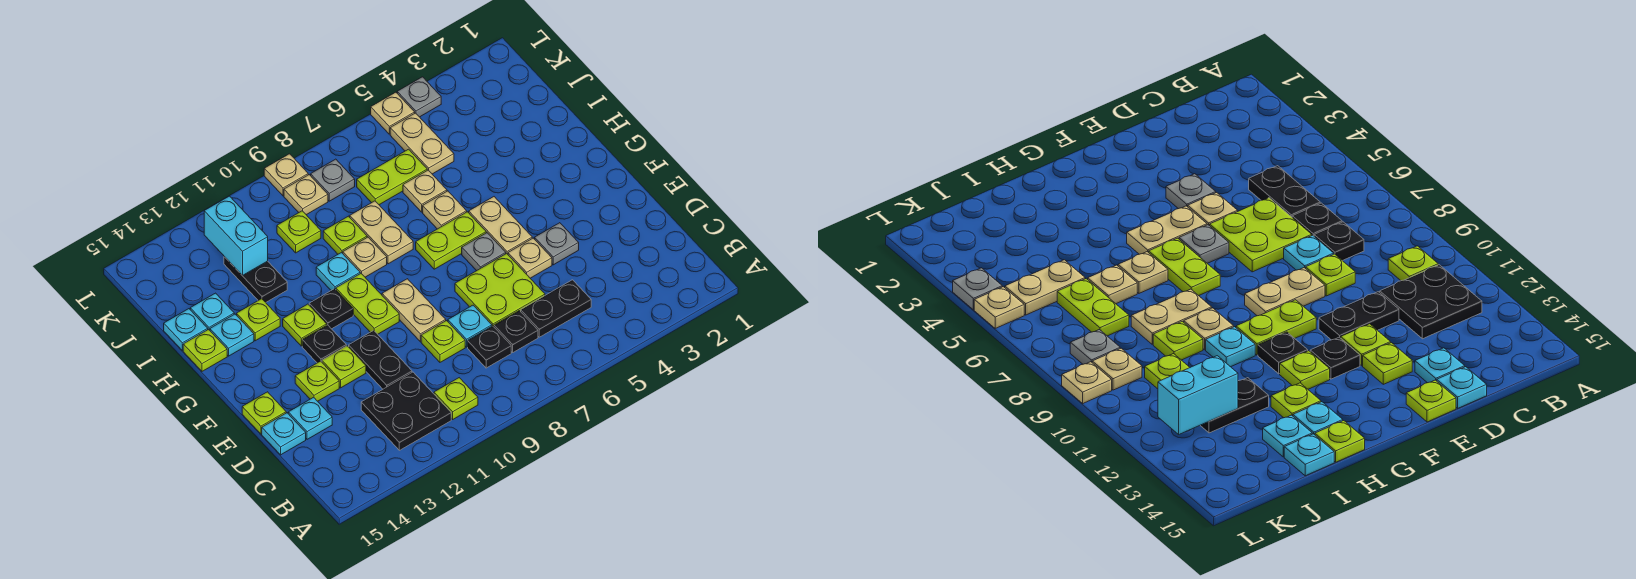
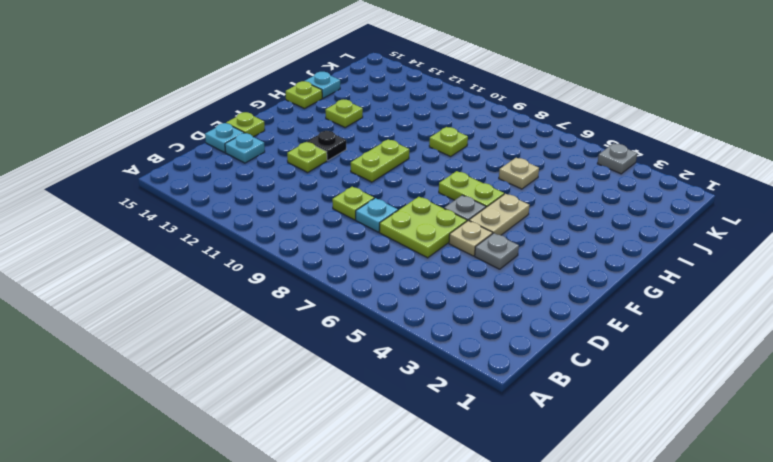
none -> lime plate B10 level 1
none -> black plate B11:C12 level 1
none -> black plate C5:C6 level 1
none -> black plate C7 level 1

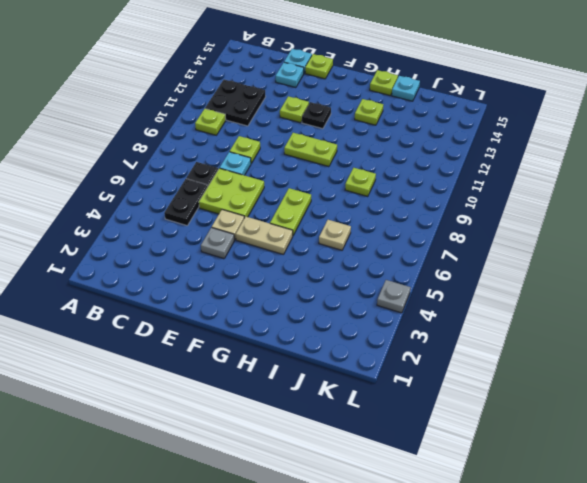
none -> black plate C8 level 1
none -> black plate D11:E11 level 1
none -> tan plate E9:F9 level 1
none -> lime plate E13 level 1

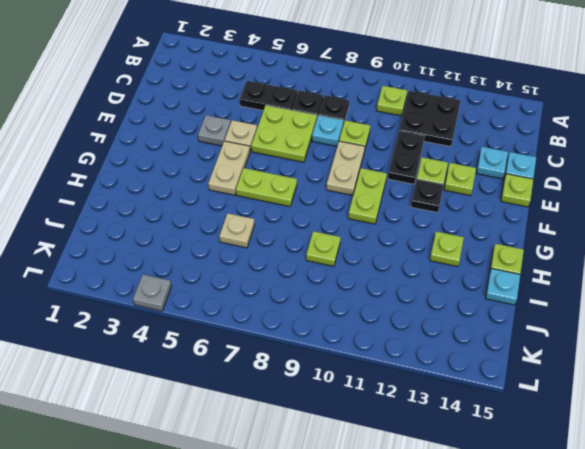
none -> grey plate F6 level 1
none -> black plate G11 level 1
none -> lime plate G12 level 1
none -> tan plate H6 level 1

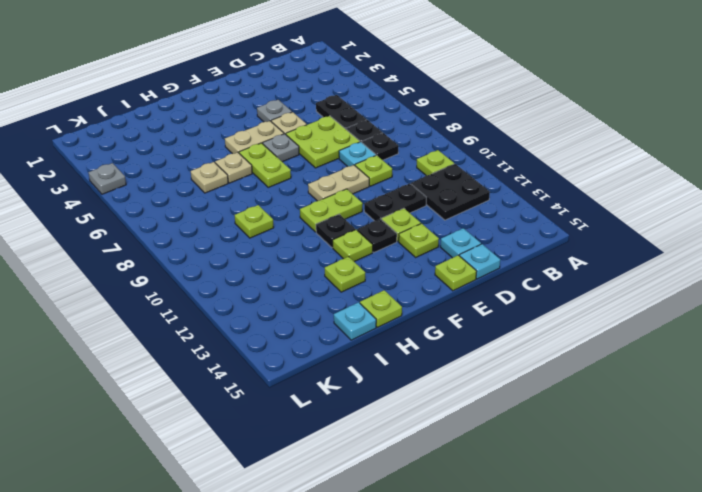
none -> tan plate H8:I8 level 1
none -> tan plate H9 level 1
none -> cyan plate H10 level 1
none -> cyan plate H14 level 1

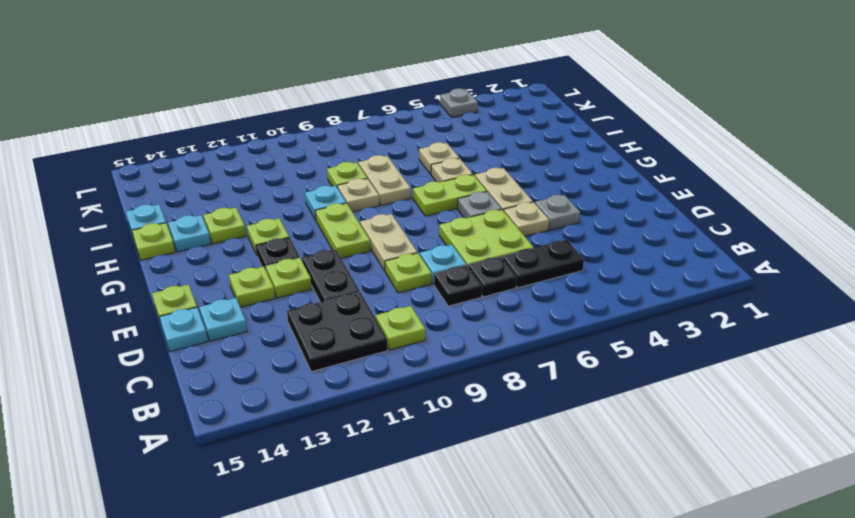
none -> black plate G11 level 1
none -> black plate I12:J12 level 1
none -> cyan plate I14 level 1
none -> tan plate J5:K5 level 1

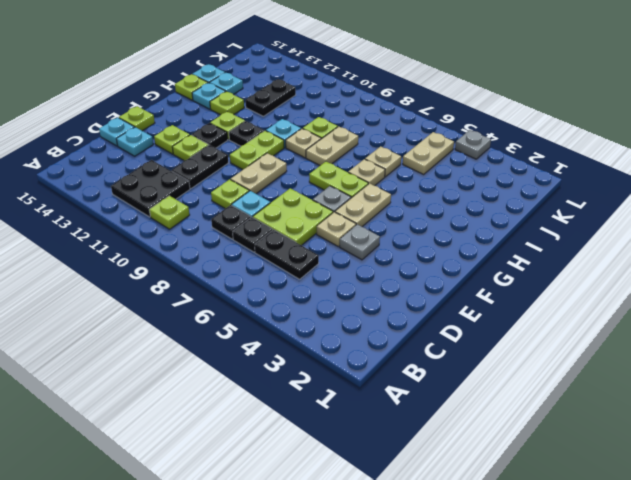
none -> lime plate J6:J7 level 1
none -> lime plate J10 level 1
none -> grey plate K8 level 1
none -> tan plate K9 level 1

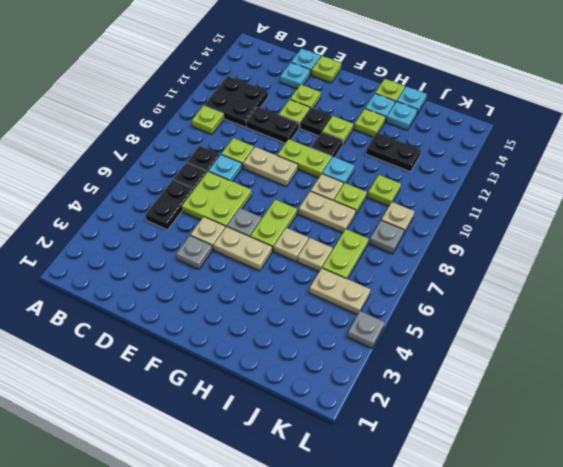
none -> tan plate L5 level 1
none -> tan plate L9 level 1
none -> cyan brick J12:K12 level 2

